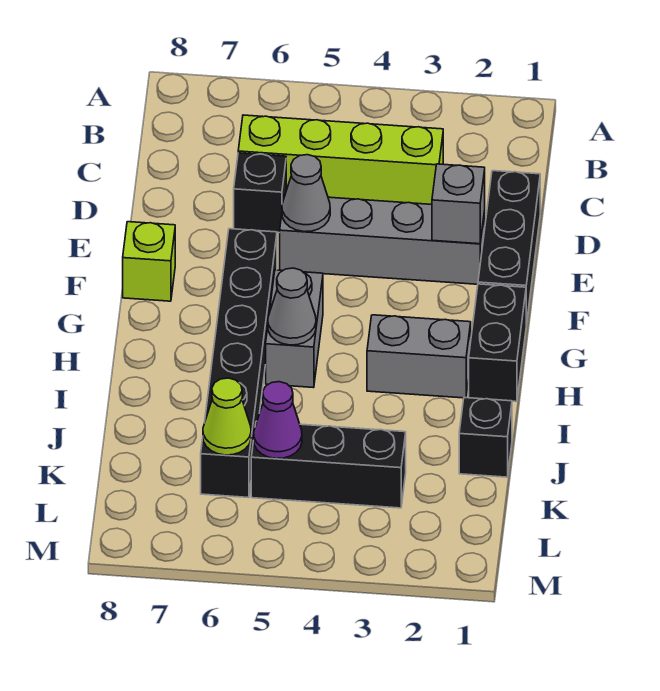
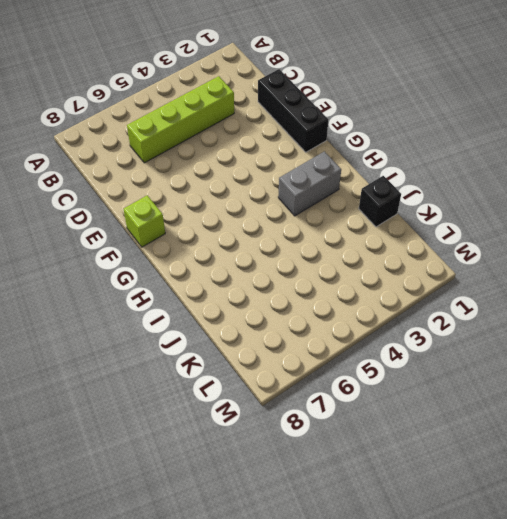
none -> black brick D6 level 1
none -> grey brick E2:E5 level 1
none -> black brick F6:K6 level 1

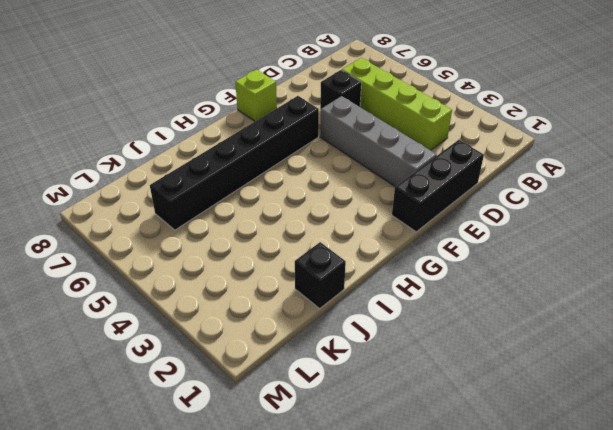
none -> black brick G1:H1 level 1
none -> grey brick G5:H5 level 1
none -> grey brick H2:H3 level 1

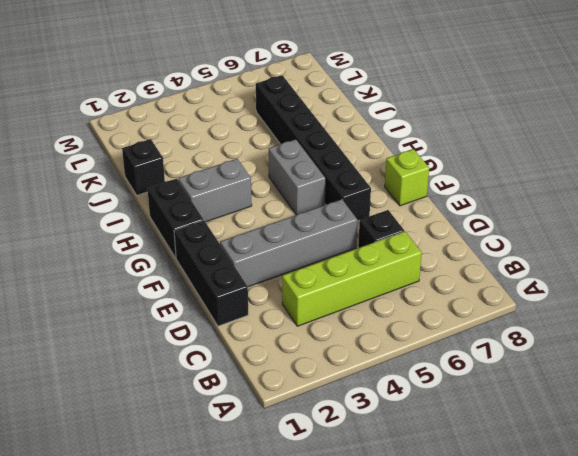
none -> black brick K3:K5 level 1
none -> grey brick E2 level 2
none -> grey cone E5 level 2

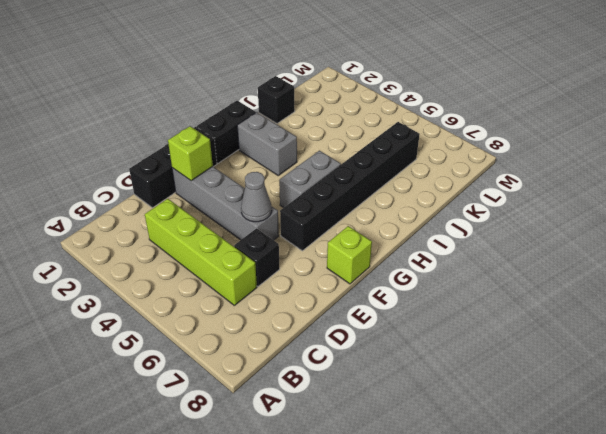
lime brick E2 level 2 -> grey brick E2 level 2
none -> black brick K3:K5 level 1
none -> grey cone H5 level 2
none -> purple cone K5 level 2

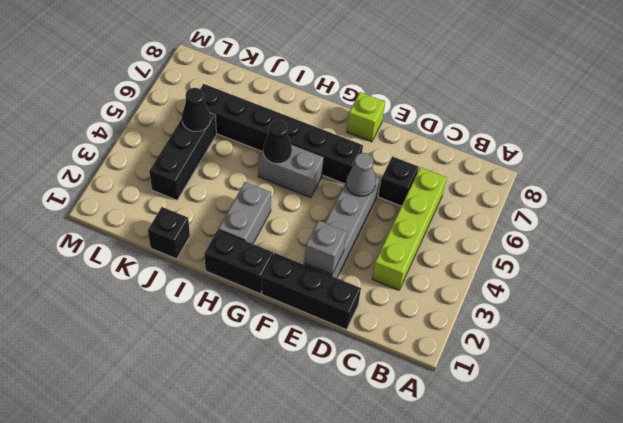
black cone H5 level 2 -> grey cone H5 level 2
black cone K5 level 2 -> purple cone K5 level 2
none -> lime cone K6 level 2

